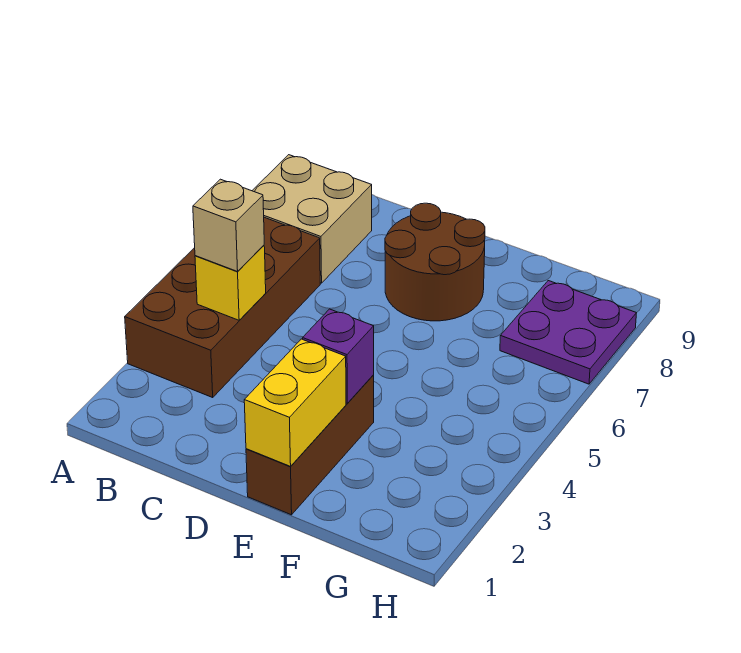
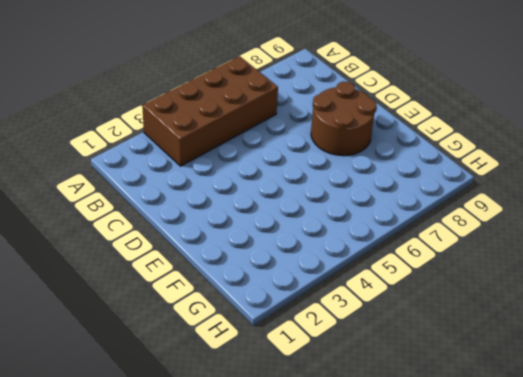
none -> tan brick A7:B8 level 1
none -> brown brick E1:E3 level 1

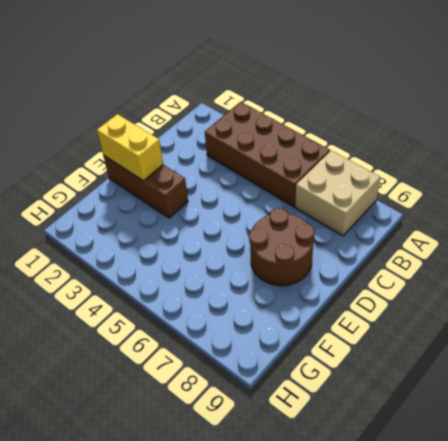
none -> purple plate G7:H8 level 1
none -> yellow brick B4 level 2

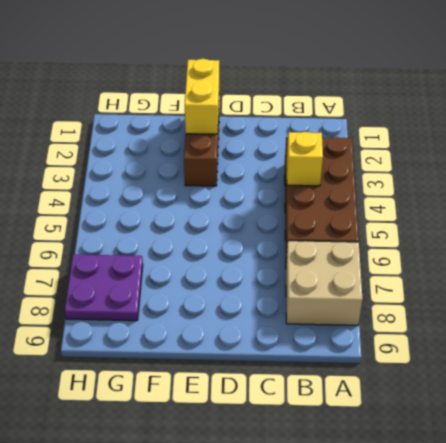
none -> brown round brick D7:E8 level 1
none -> purple brick E3 level 2

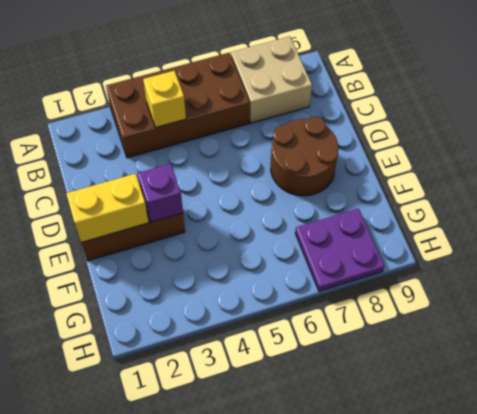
none -> tan brick B4 level 3

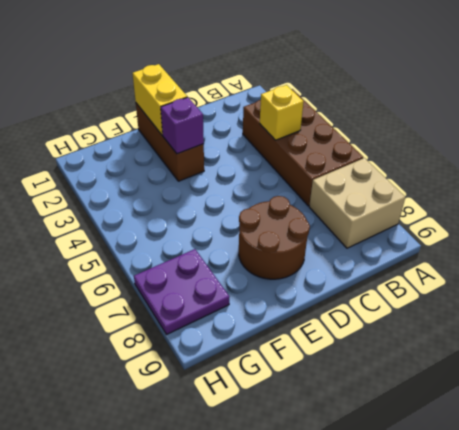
none -> tan brick B4 level 3

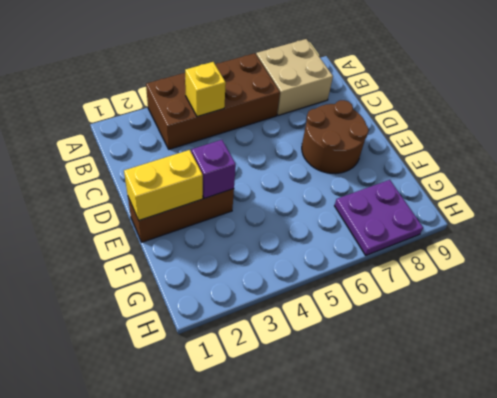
none -> tan brick B4 level 3

